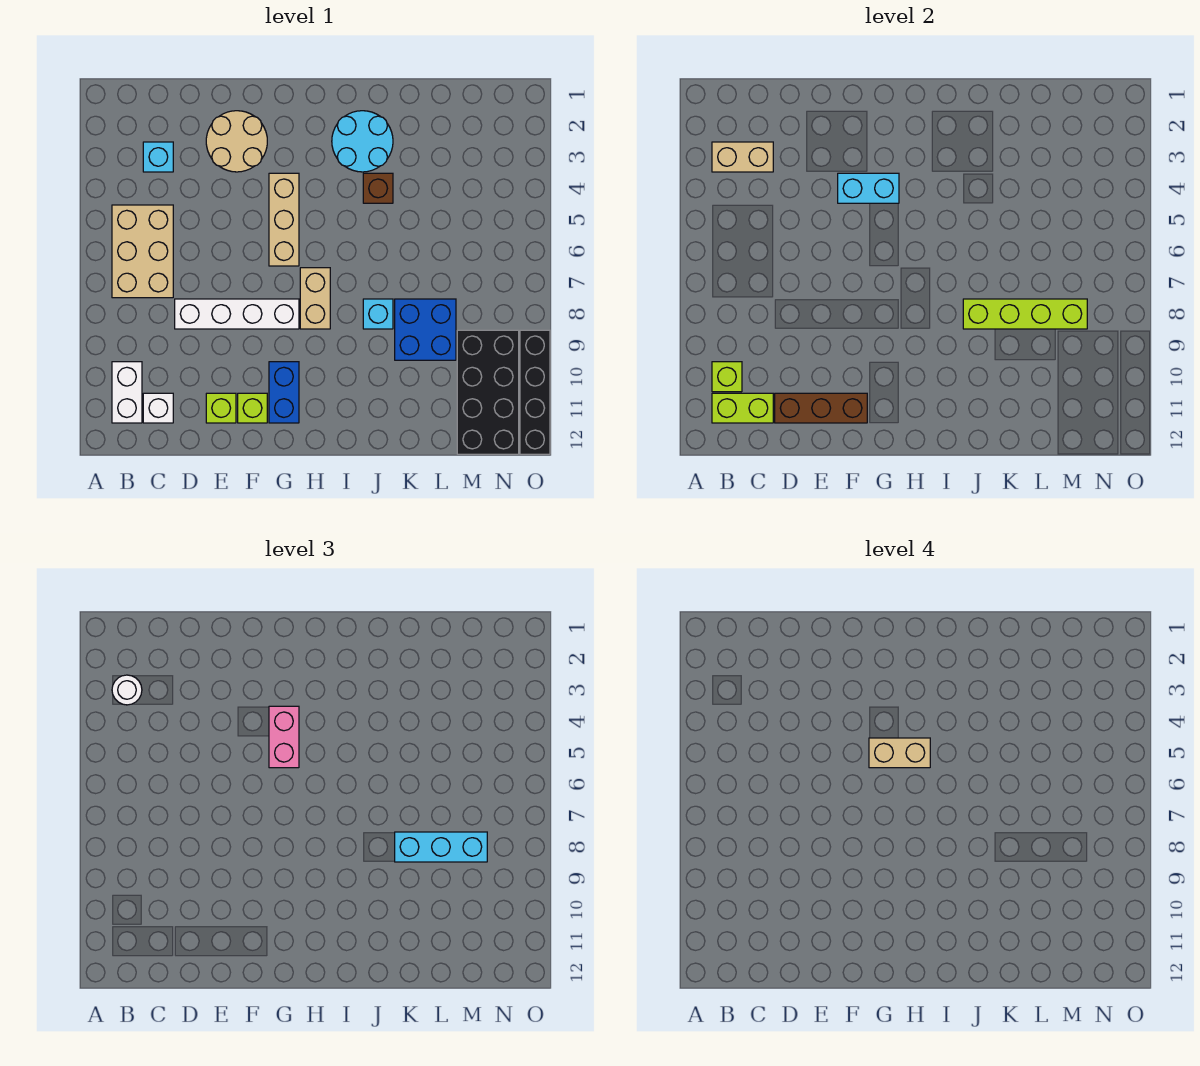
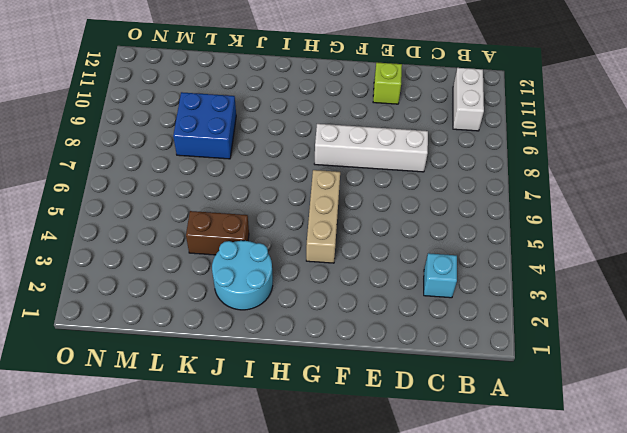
brown brick J4:K4 level 1 -> brown brick J4 level 1
none -> tan brick B5:C7 level 1
none -> white brick C11 level 1
none -> tan round brick E2:F3 level 1

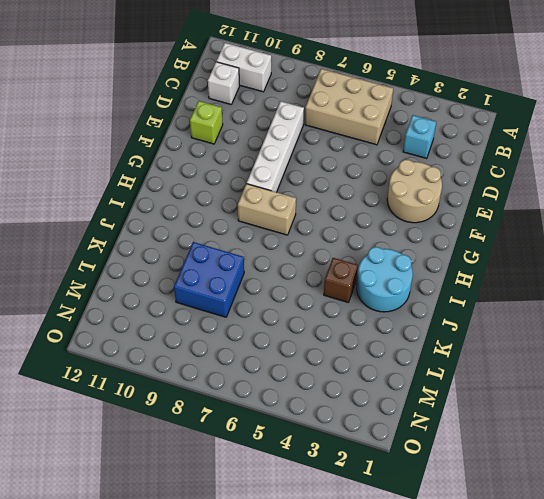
none -> lime brick F11 level 1
none -> tan brick G4:G6 level 1
none -> blue brick G10:G11 level 1

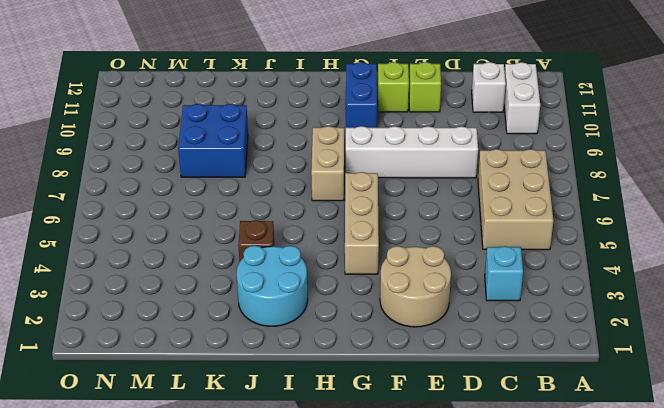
none -> cyan brick J8 level 1
none -> black brick M9:N12 level 1
none -> black brick O9:O12 level 1

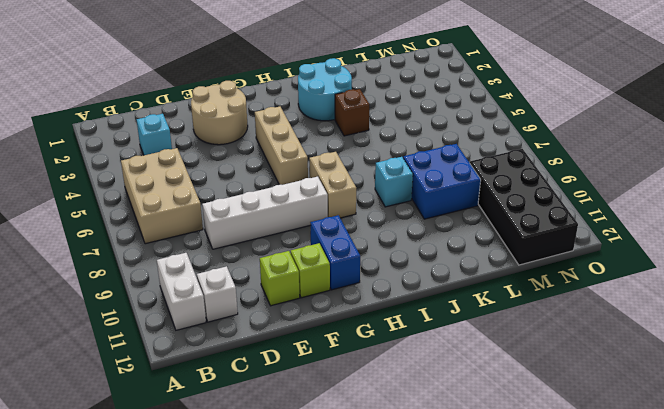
none -> black brick O9:O12 level 1
none -> tan brick B3:C3 level 2
none -> lime brick B10 level 2

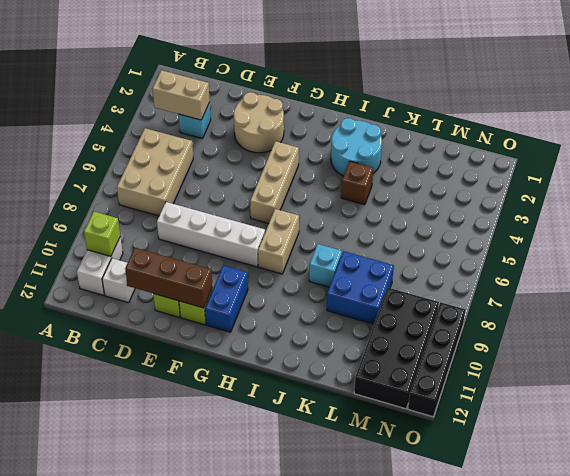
none -> lime brick B11:C11 level 2
none -> cyan brick F4:G4 level 2
none -> lime brick J8:M8 level 2

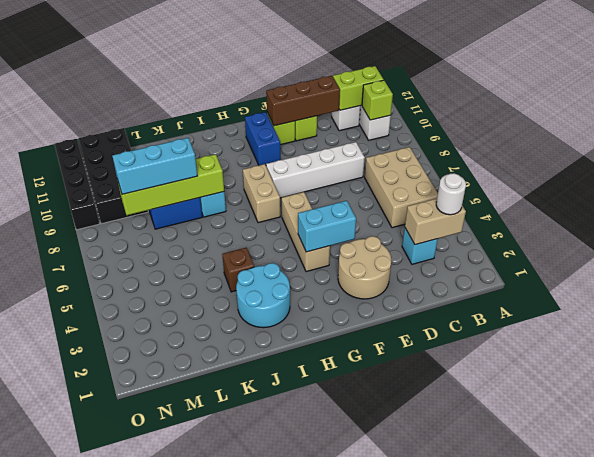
none -> pink brick G4:G5 level 3
none -> tan brick G5:H5 level 4

